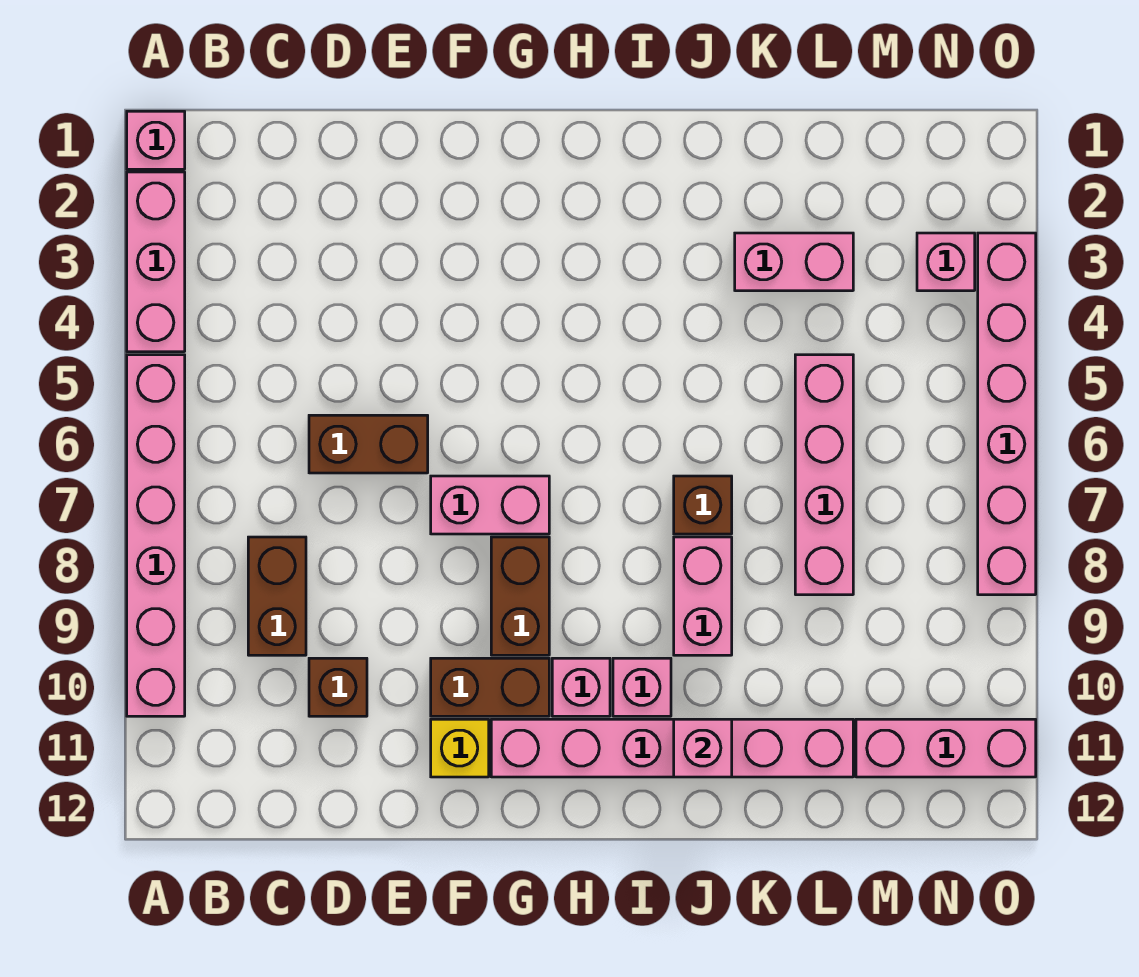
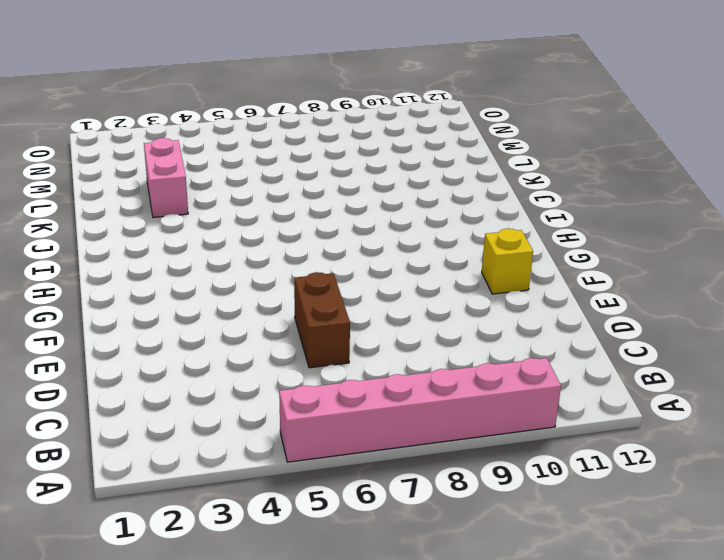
none -> pink brick A1 level 1
none -> pink brick A2:A4 level 1
none -> brown brick C8:C9 level 1

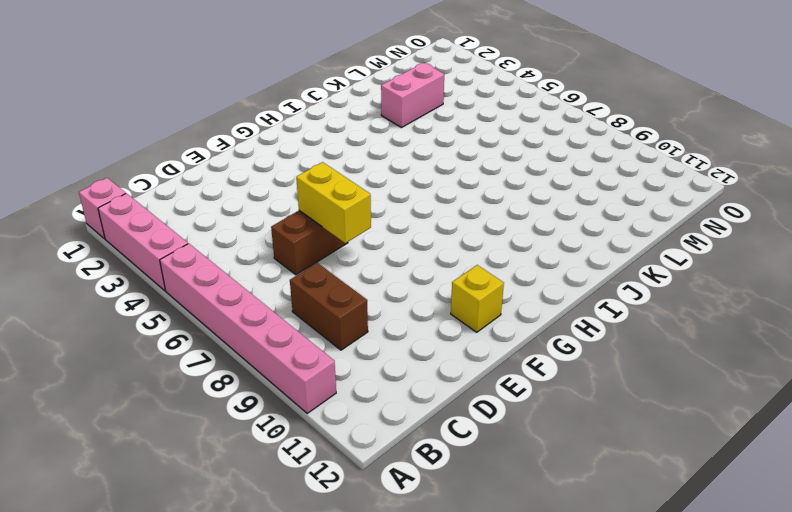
yellow brick E6:E7 level 2 -> none
none -> brown brick D10 level 1
none -> pink brick F7:G7 level 1
none -> brown brick F10:G10 level 1

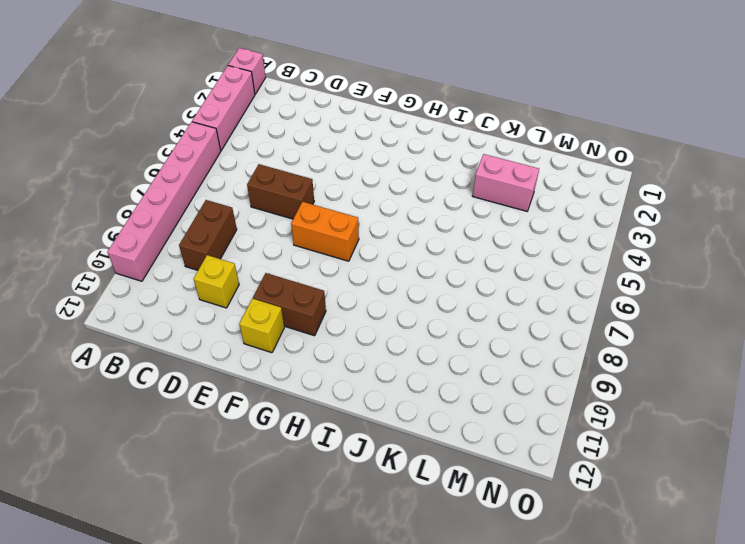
yellow brick D10 level 1 -> brown brick D10 level 1
orange brick F7:G7 level 1 -> pink brick F7:G7 level 1
none -> brown brick G8:G9 level 1
none -> pink brick G11:L11 level 1
none -> pink brick H10 level 1

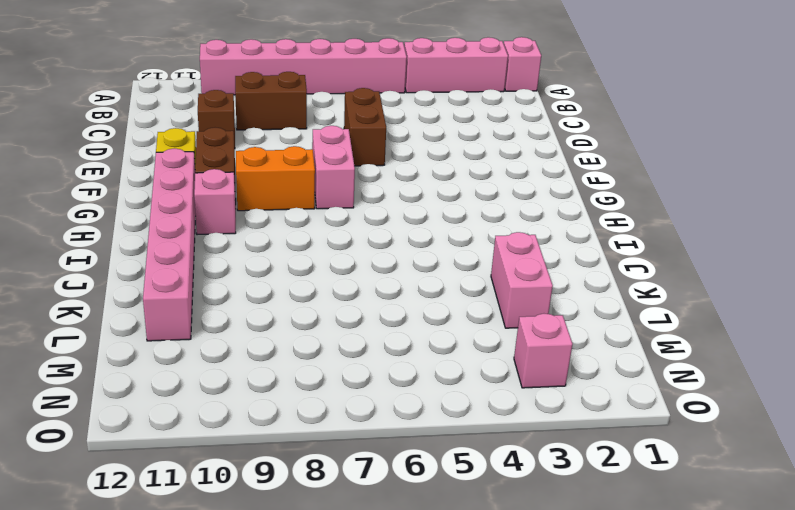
orange brick G8:G9 level 1 -> brown brick G8:G9 level 1
none -> pink brick I10 level 1
none -> brown brick J7 level 1
none -> pink brick J8:J9 level 1

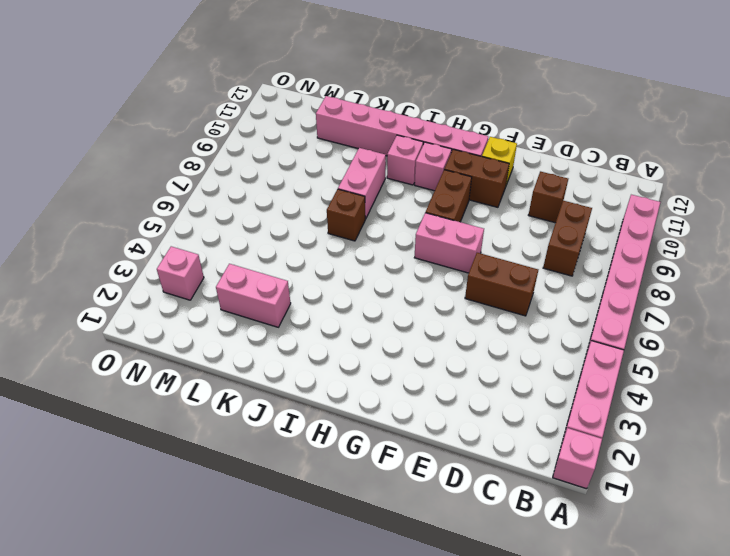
none -> pink brick L5:L8 level 1
none -> pink brick M11:O11 level 1
none -> pink brick O3:O8 level 1

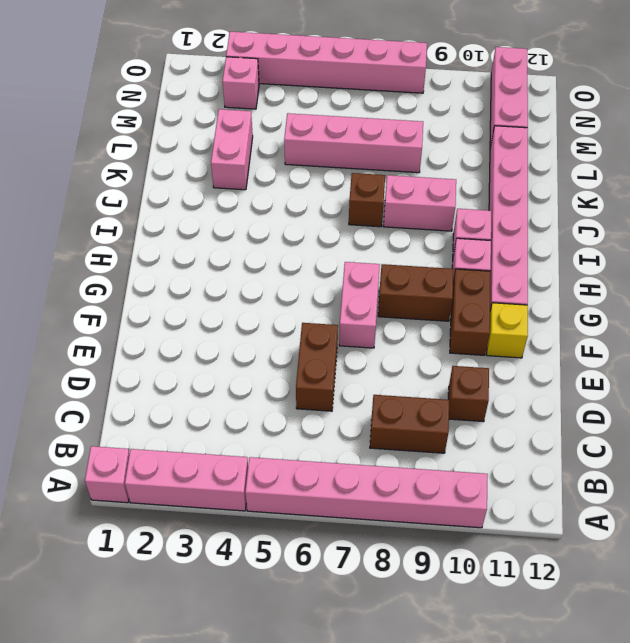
none -> pink brick J11 level 2

